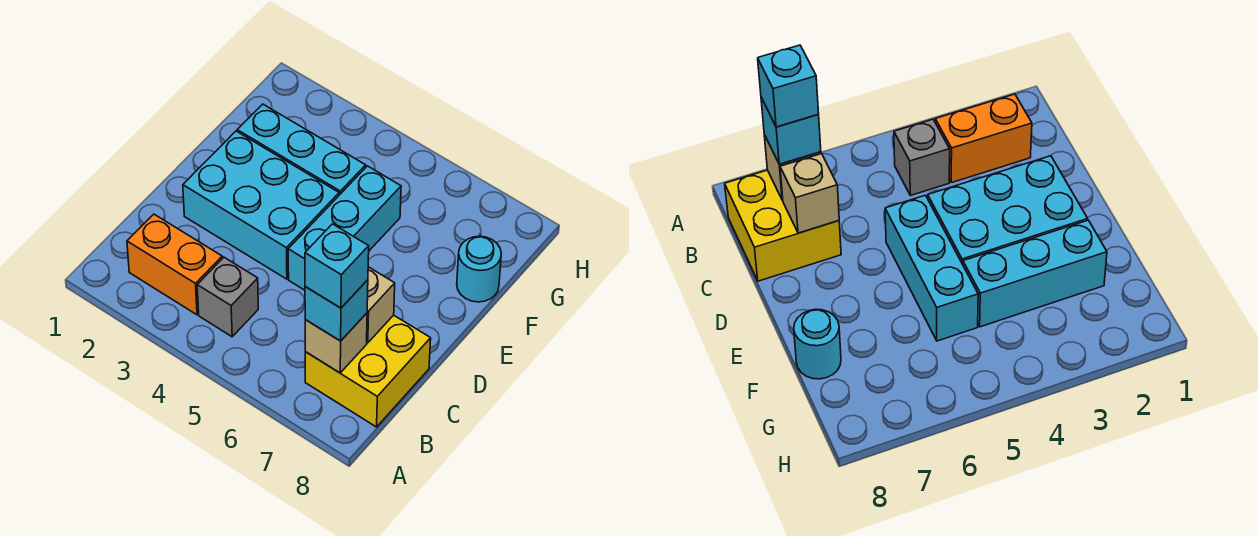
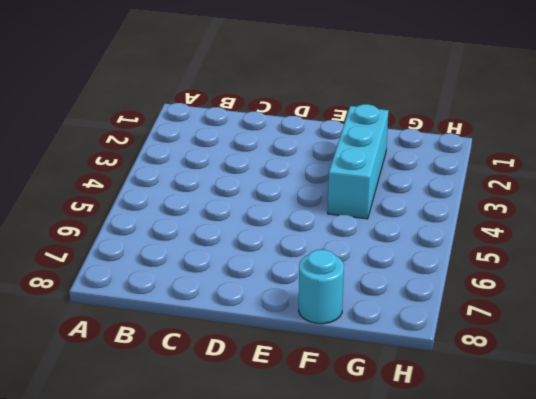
none -> orange brick B2:B3 level 1
none -> grey brick B4 level 1

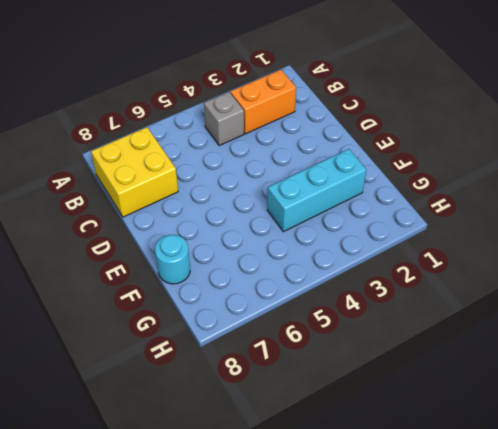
none -> cyan brick D2:E4 level 1
none -> cyan brick D5:F5 level 1

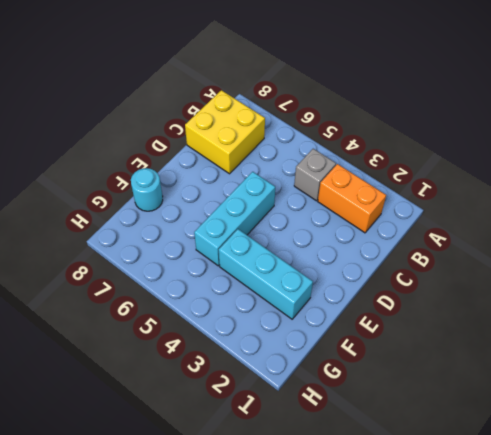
none -> cyan brick D2:E4 level 1
none -> tan brick B7 level 2

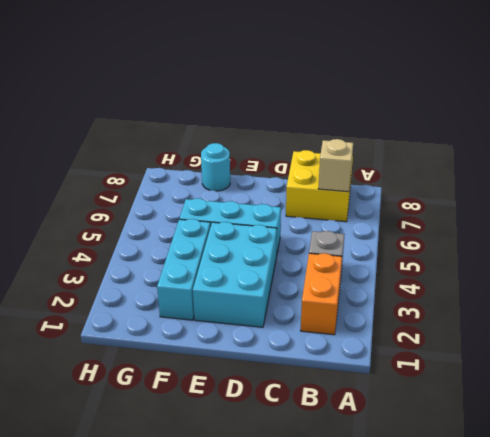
none -> tan brick C7 level 2
none -> cyan brick B7 level 3

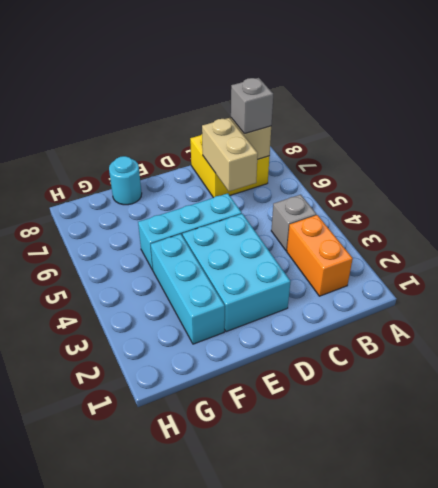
grey brick B7 level 3 -> cyan brick B7 level 3
tan brick C6:C7 level 2 -> tan brick C7 level 2
none -> cyan brick B7 level 4

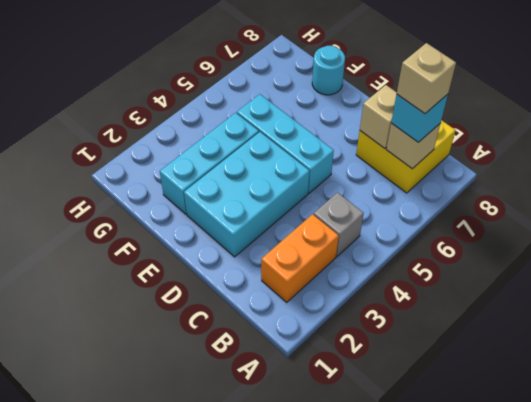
tan brick B7 level 4 -> cyan brick B7 level 4

